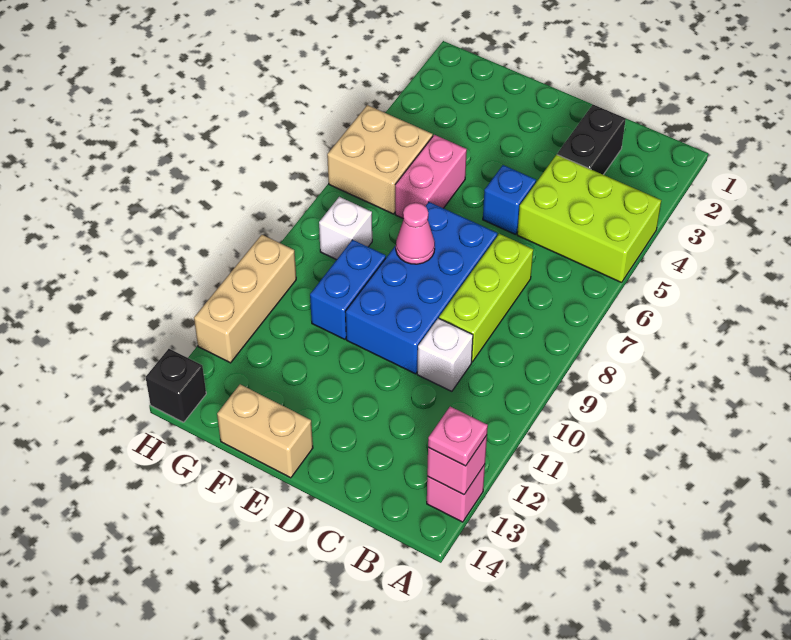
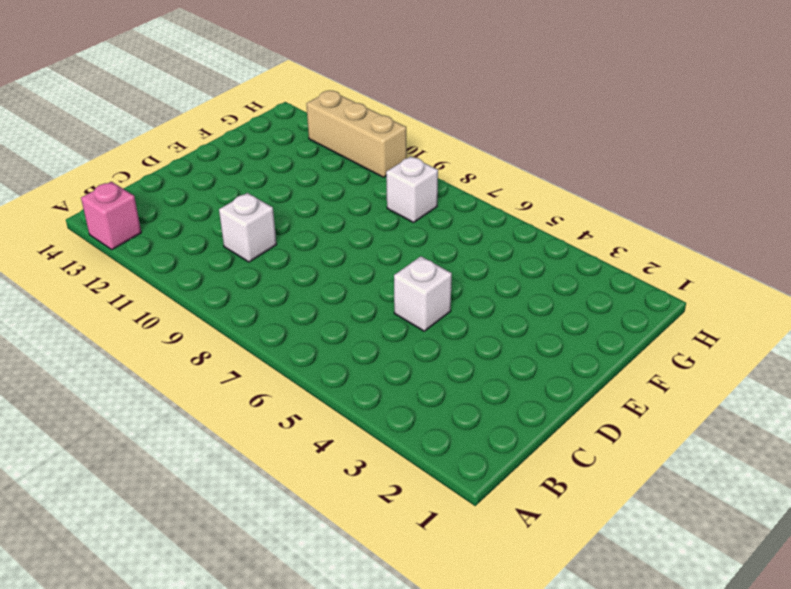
white brick D5 level 1 -> blue brick D5 level 1
none -> lime brick A4:C5 level 1
none -> black brick C2:C3 level 1
none -> lime brick C7:C9 level 1

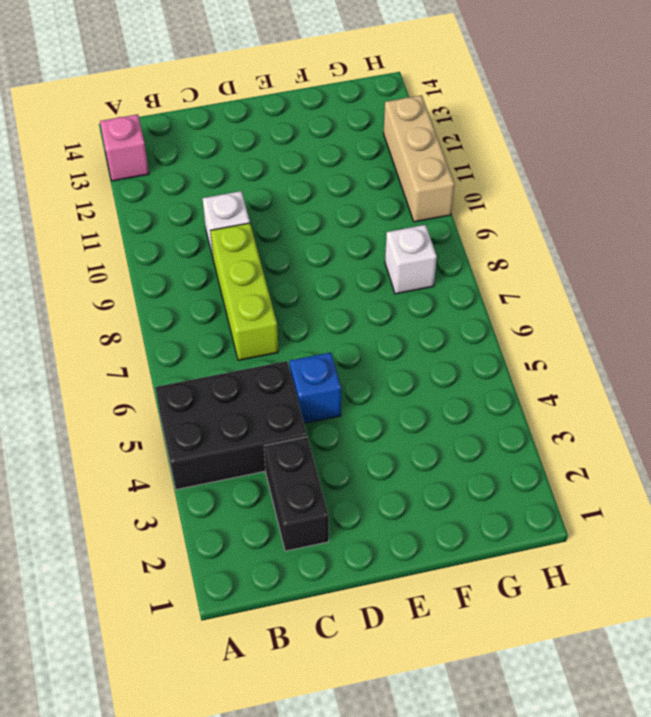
black brick A4:C5 level 1 -> lime brick A4:C5 level 1
none -> blue brick D7:E10 level 1
none -> tan brick E14:F14 level 1
none -> pink brick F5:F6 level 1

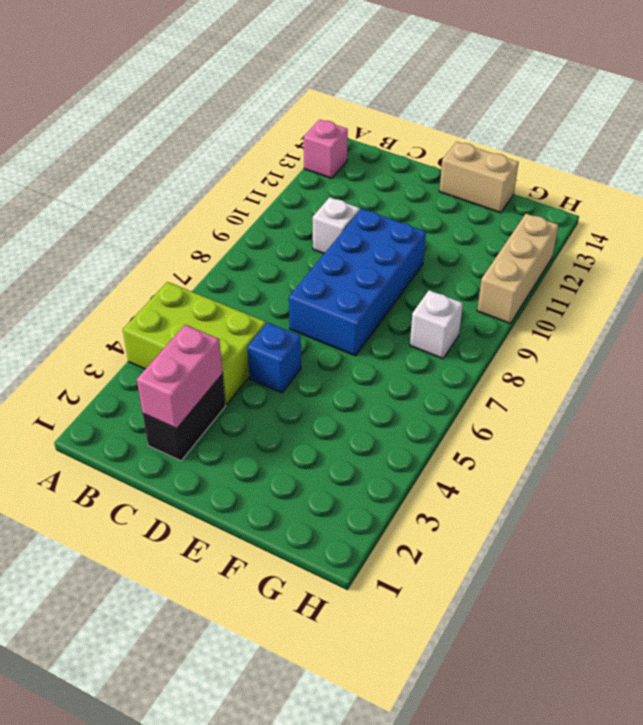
pink brick C2:C3 level 2 -> pink brick F5:F6 level 1
none -> lime brick C7:C9 level 1
none -> blue brick F9:F10 level 1
none -> tan brick G5:H6 level 1

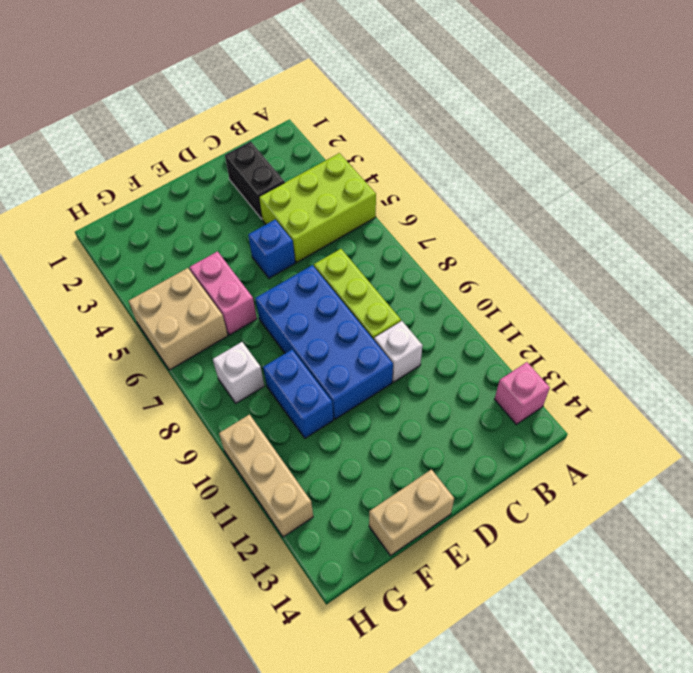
none -> black brick H14 level 1
none -> pink brick A13 level 2
none -> pink cone E8 level 2

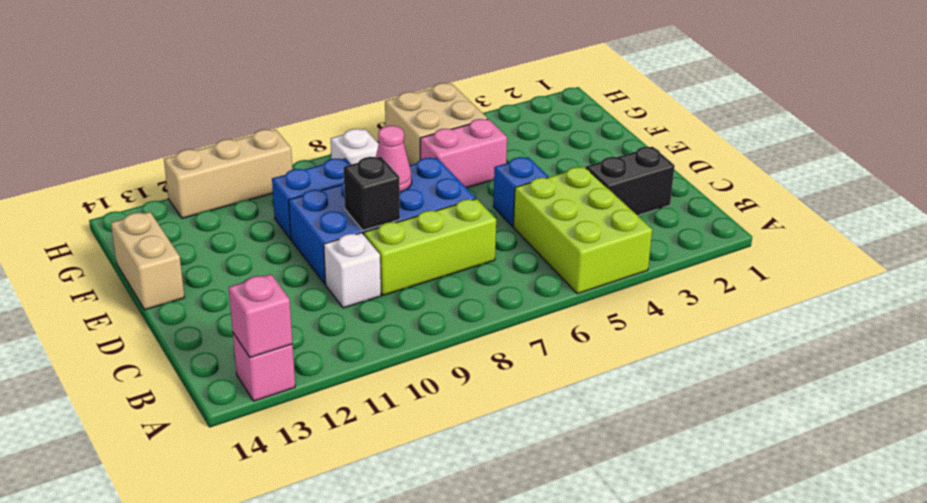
black brick D9 level 2 -> black brick H14 level 1
none -> pink plate A13 level 3

